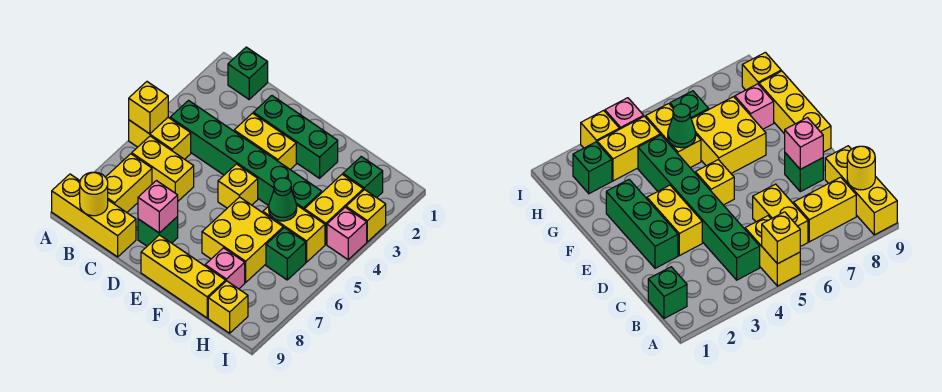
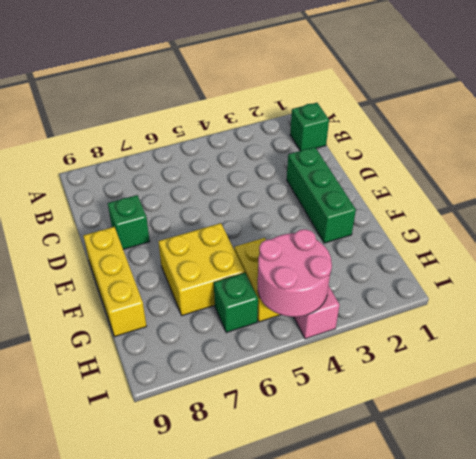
pink round brick H4:I5 level 2 -> none
none -> yellow brick A5:B5 level 1
none -> yellow brick A9:C9 level 1
none -> green brick B4:G4 level 1

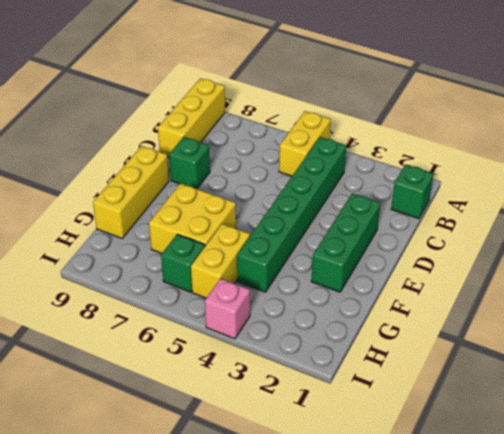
none -> yellow brick B6:C6 level 1
none -> yellow brick B7:B8 level 1
none -> yellow brick D3:E3 level 1

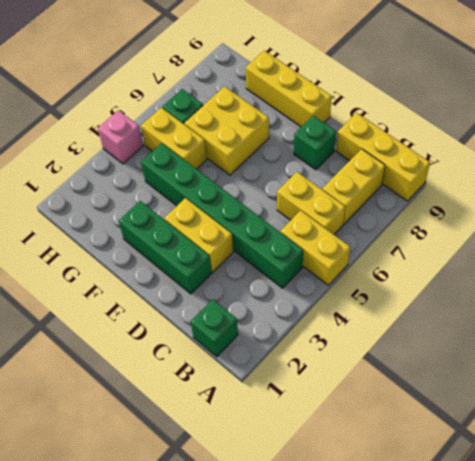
none -> yellow brick E5 level 1
none -> pink brick G8 level 1
none -> green brick H2 level 1

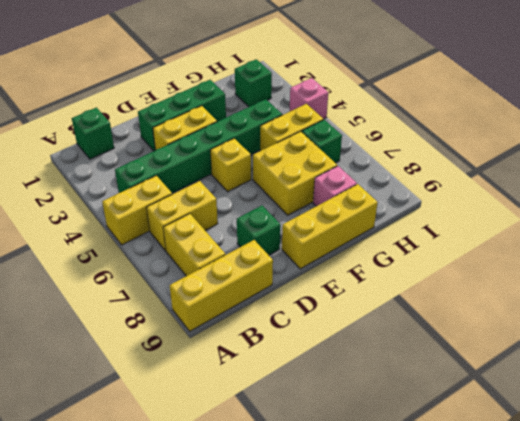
none -> yellow brick H3:H4 level 1
none -> yellow brick H9 level 1
none -> yellow brick I3 level 1

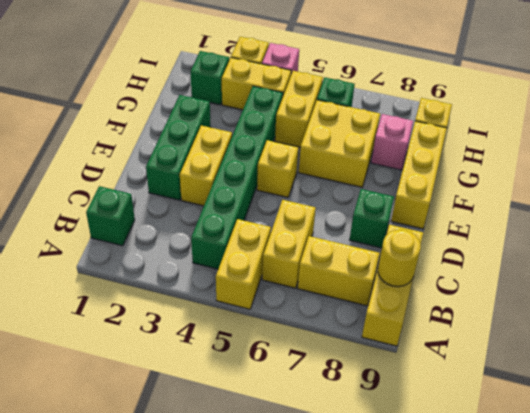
none -> yellow brick A5 level 2
none -> pink brick D8 level 2
none -> green cone G5 level 2

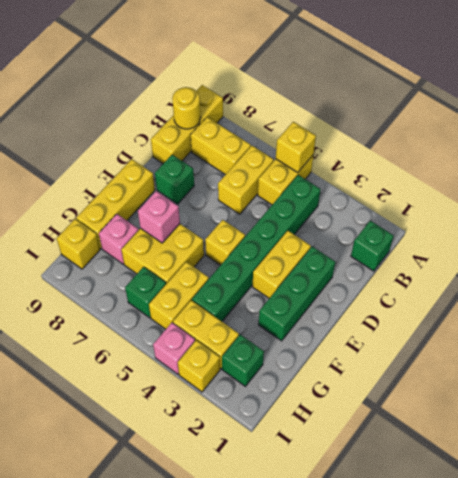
pink brick F7 level 2 -> pink brick D8 level 2
none -> green cone G5 level 2

